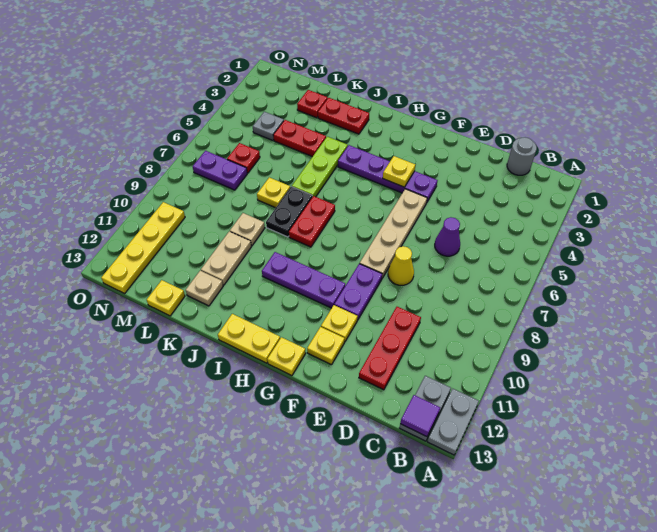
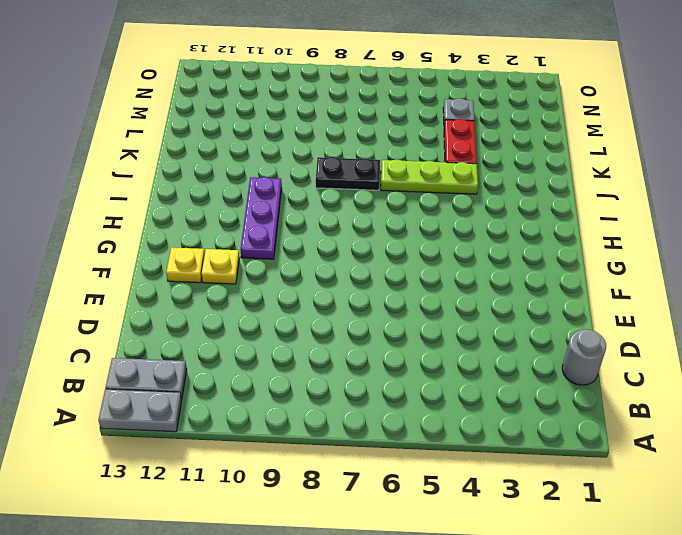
none -> purple cone D6 level 1
none -> red plate D10:D12 level 1
none -> yellow cone E8 level 1
none -> purple plate F4:I4 level 1

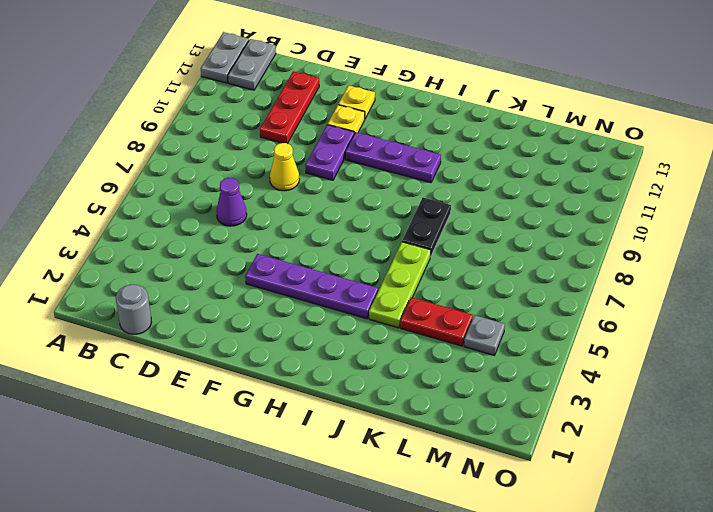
none -> tan plate F5:F8 level 1
none -> yellow plate G13 level 1
none -> yellow plate H13:I13 level 1
none -> red plate I7:I8 level 1

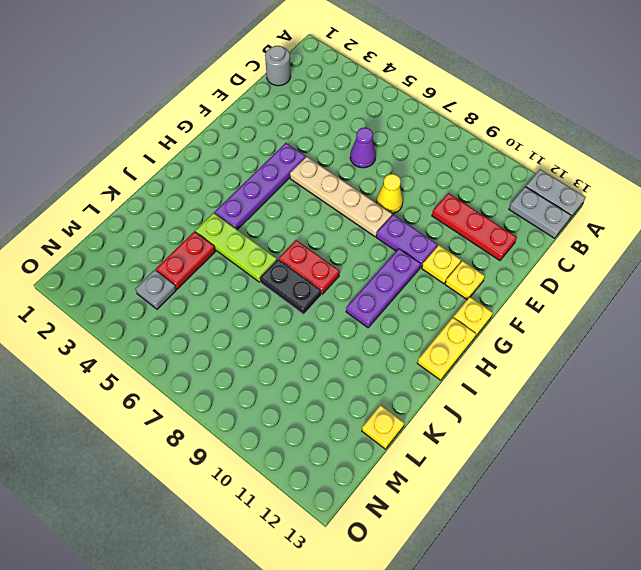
none -> red plate J2:K2 level 1
none -> yellow plate K7 level 1
none -> tan plate K9 level 1
none -> tan plate K10:K11 level 1

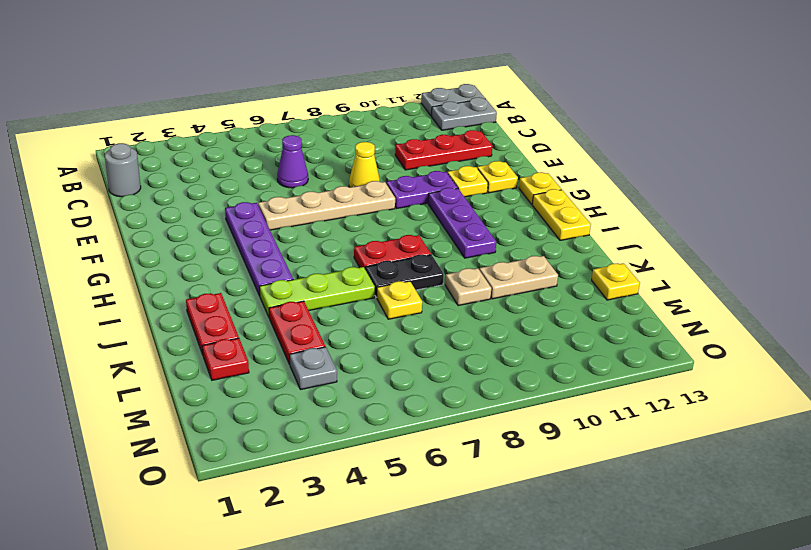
none -> tan plate K12 level 1
none -> red plate M6 level 1
none -> purple plate M7:N7 level 1
none -> yellow plate N10:N13 level 1

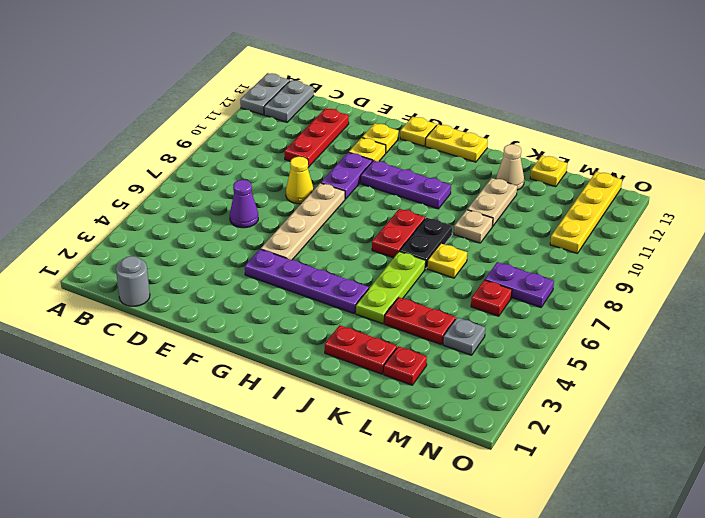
tan cone K12 level 1 -> tan plate K12 level 1
none -> purple tile B13 level 2
none -> yellow plate G4 level 2

